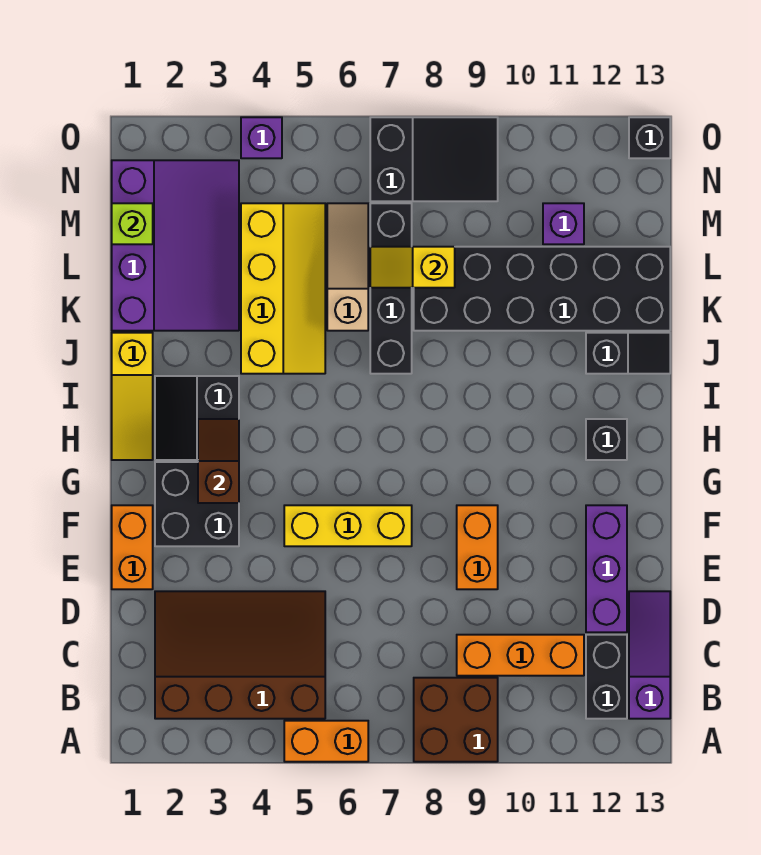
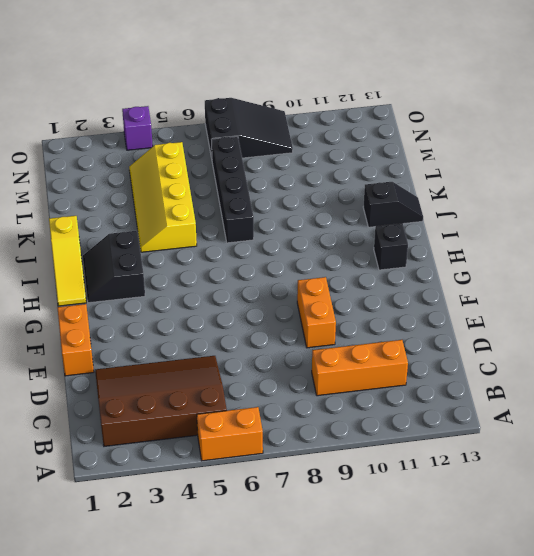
yellow slope J4:M5 level 1 top 5 -> yellow slope J4:M5 level 1 top 4
none -> brown brick A8:B9 level 1
none -> black brick B12:C12 level 1
none -> purple slope B13:D13 level 1 top B

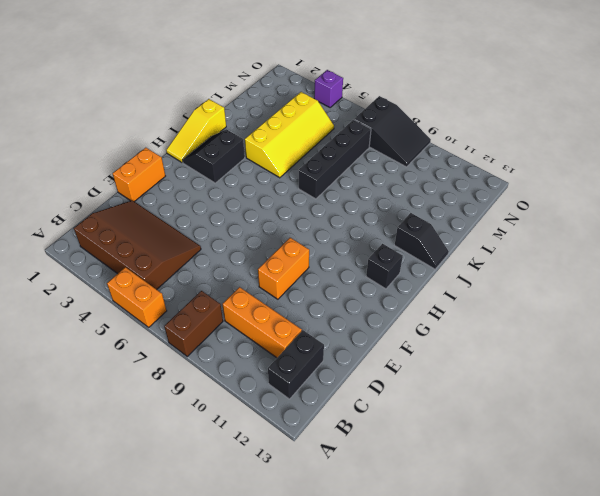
brown brick A8:B8 level 1 -> brown brick A8:B9 level 1
none -> purple slope B13:D13 level 1 top B
none -> purple brick D12:F12 level 1
none -> black brick F2:G3 level 1

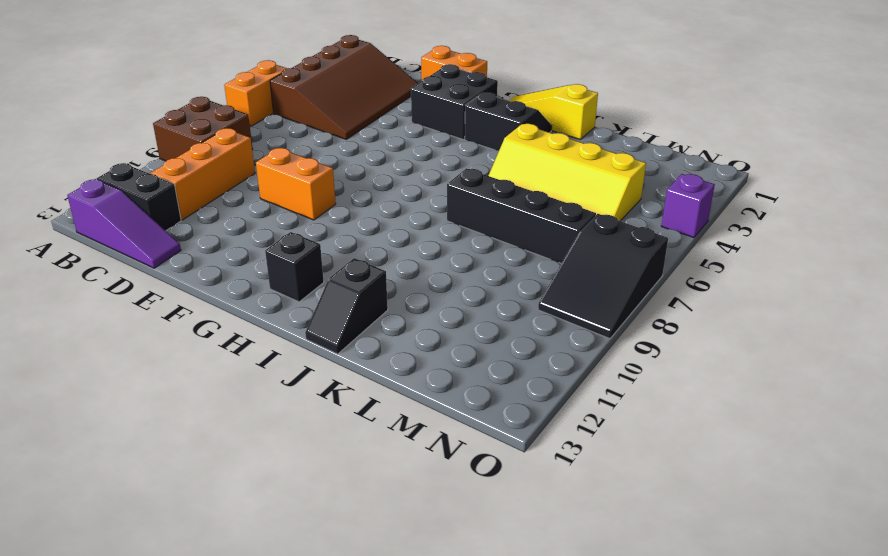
none -> purple brick D12:F12 level 1
none -> yellow brick F5:F7 level 1
none -> purple slope K1:N3 level 1 top 1

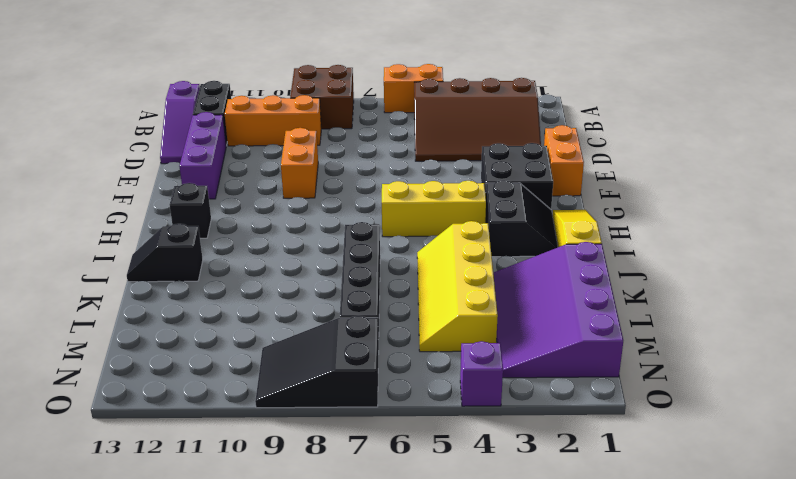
yellow brick H4:H6 level 1 -> yellow brick F5:F7 level 1
none -> tan slope K6:M6 level 1 top K
none -> black brick K8:L13 level 1
none -> purple brick M11 level 1

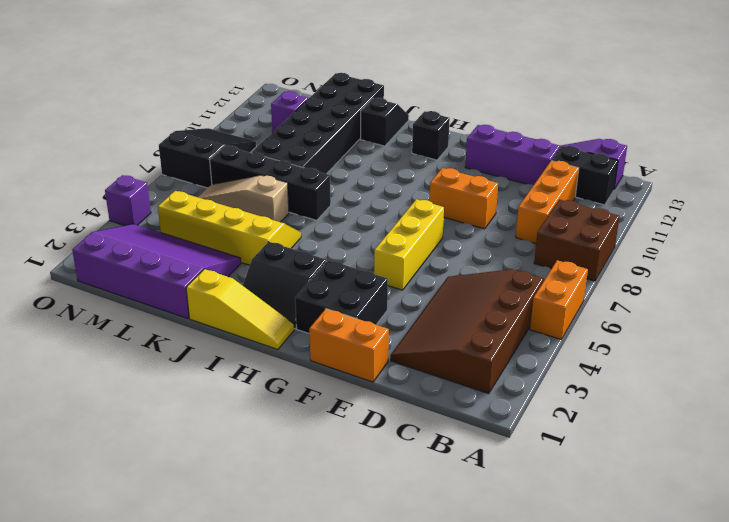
none -> black brick O13 level 1
none -> brown slope G3:H3 level 2 top G
none -> yellow slope L7:L8 level 2 top 8

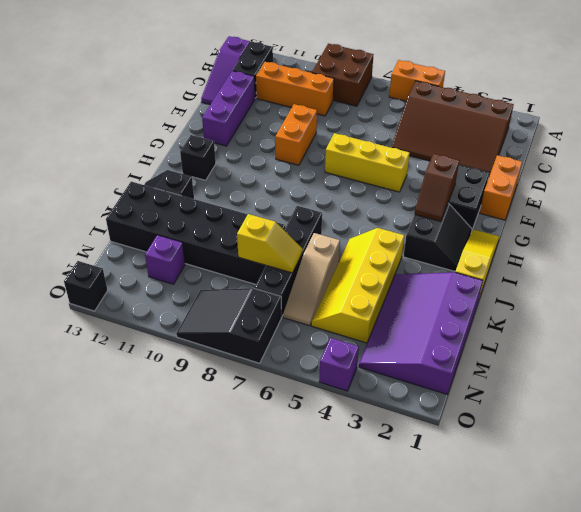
none -> lime brick M1 level 2

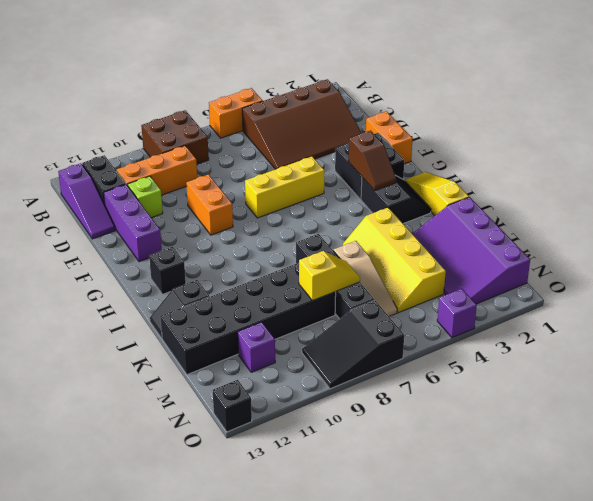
lime brick D11 level 1 -> lime brick M1 level 2

